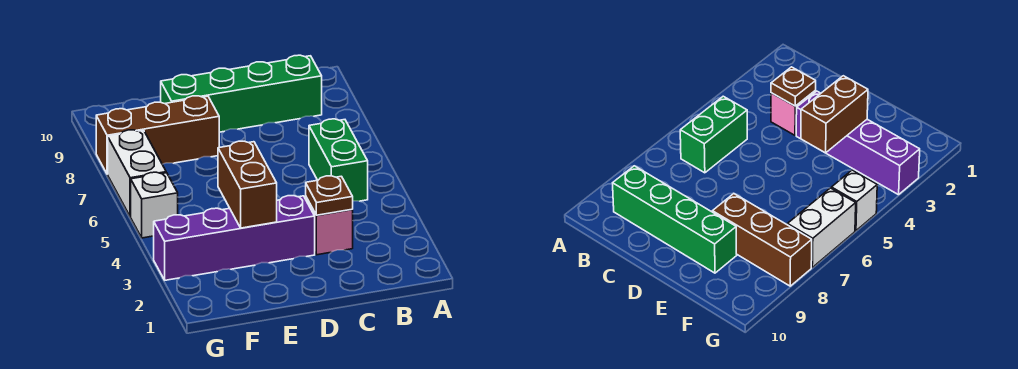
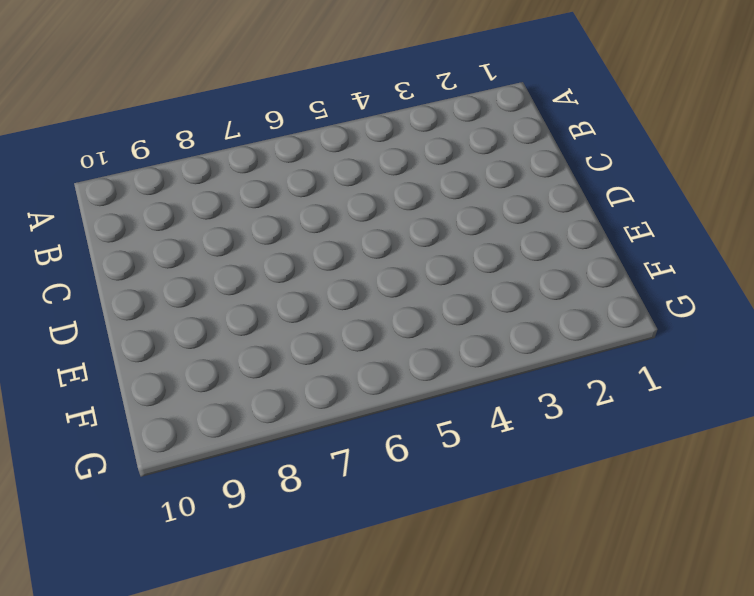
none -> green brick B5:B6 level 1
none -> green brick B9:E9 level 1

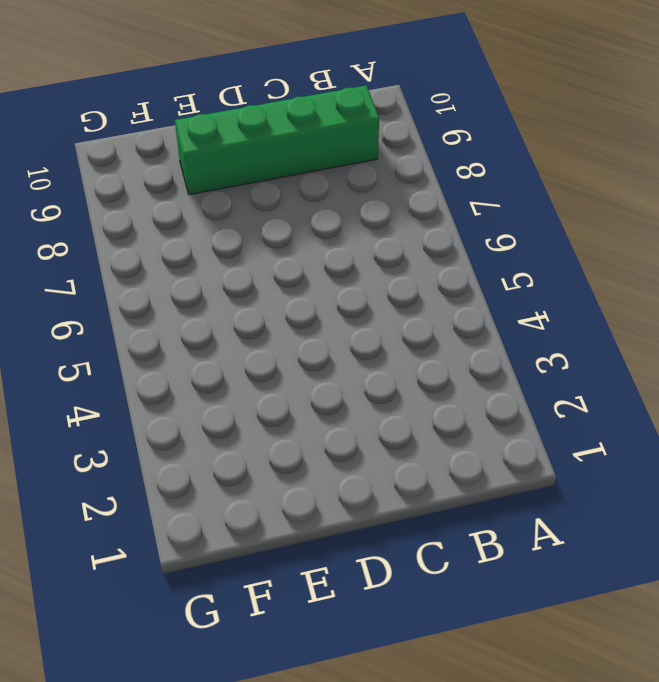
none -> green brick B5:B6 level 1
none -> pink brick C3 level 1

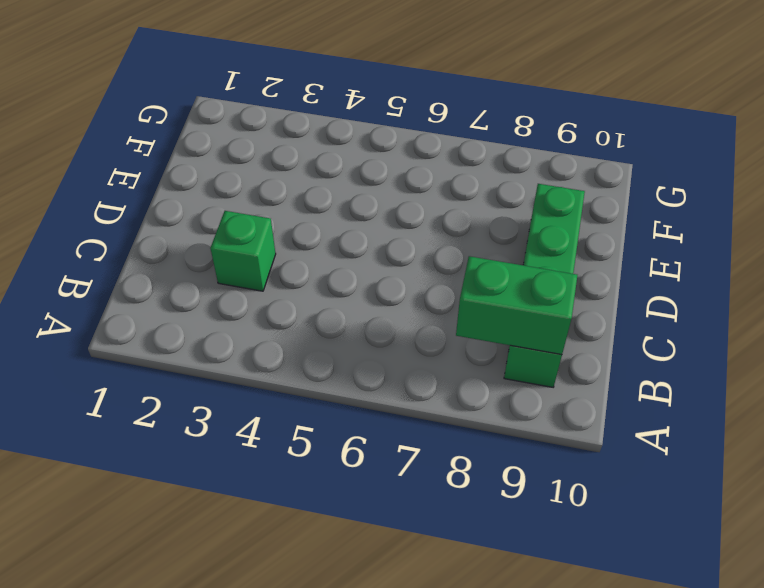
green brick B8:B9 level 2 -> green brick B5:B6 level 1
green brick C3 level 1 -> pink brick C3 level 1
none -> purple brick D3:G3 level 1
none -> brown brick E8:G8 level 1

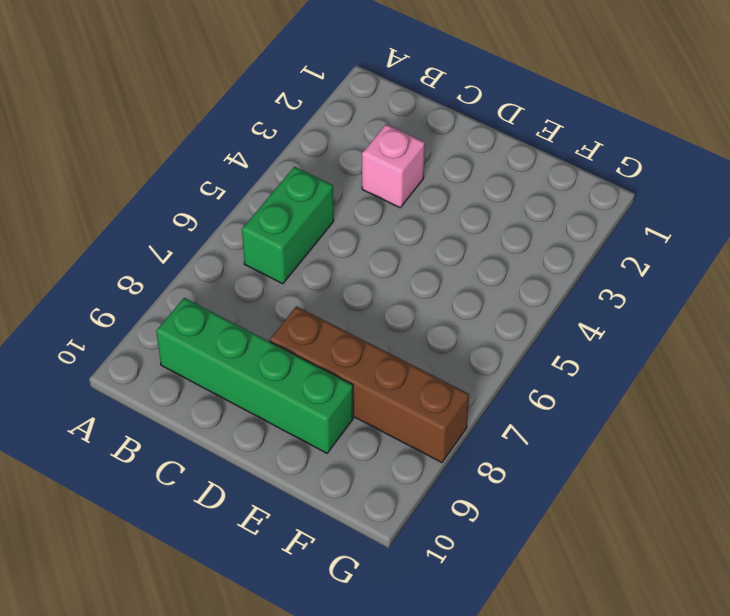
brown brick D8:G8 level 1 -> brown brick E8:G8 level 1
none -> purple brick D3:G3 level 1
none -> white brick G5 level 1

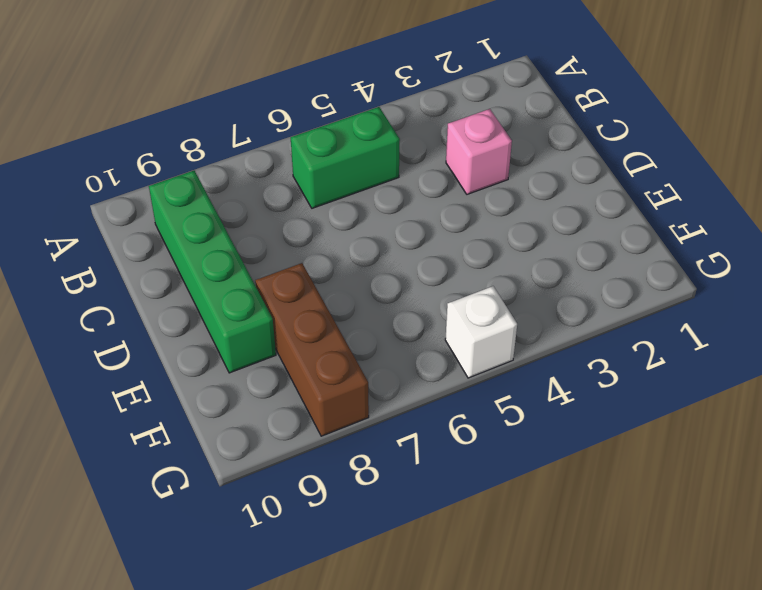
none -> purple brick D3:G3 level 1
none -> white brick G6:G7 level 1

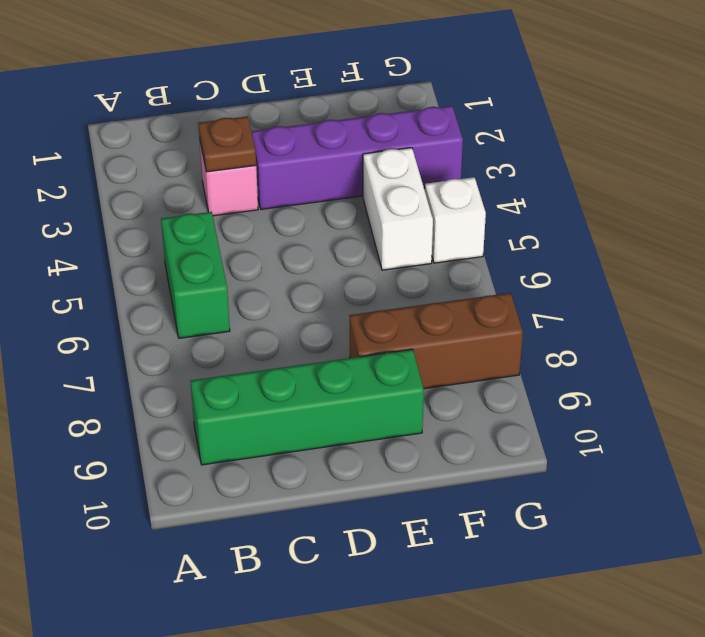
white brick F4:F5 level 1 -> white brick G6:G7 level 1
none -> brown brick E3:E4 level 2

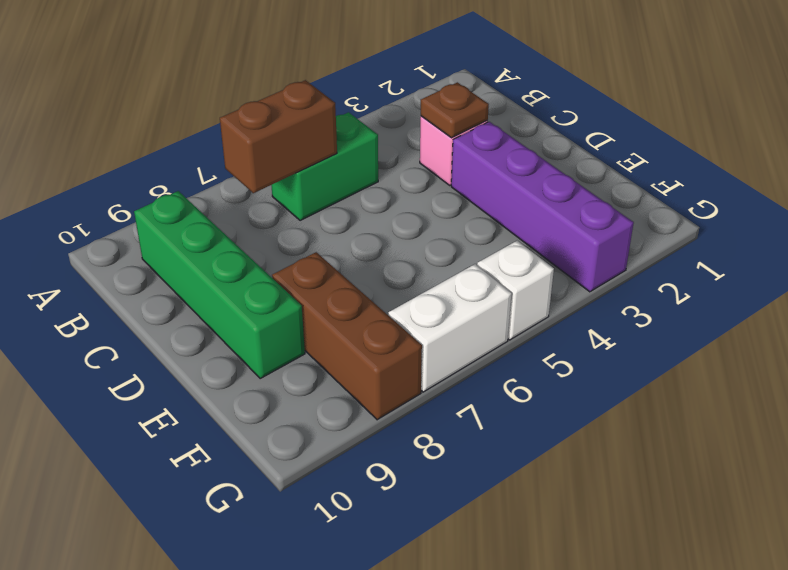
brown brick B6:B7 level 2 -> brown brick E3:E4 level 2

